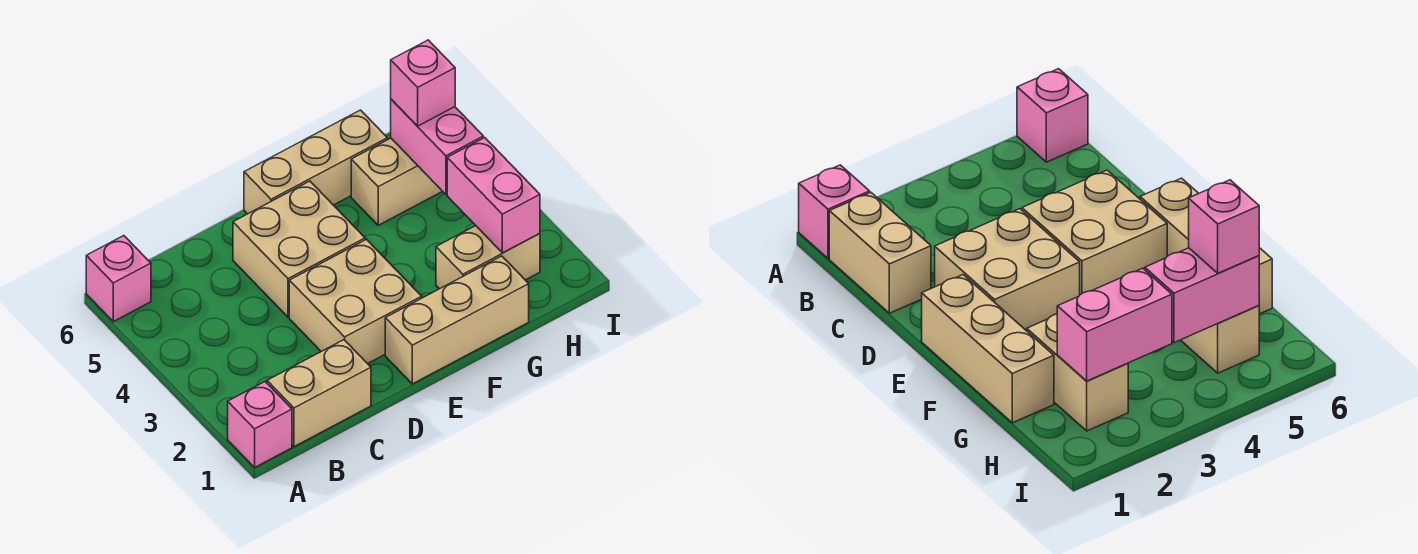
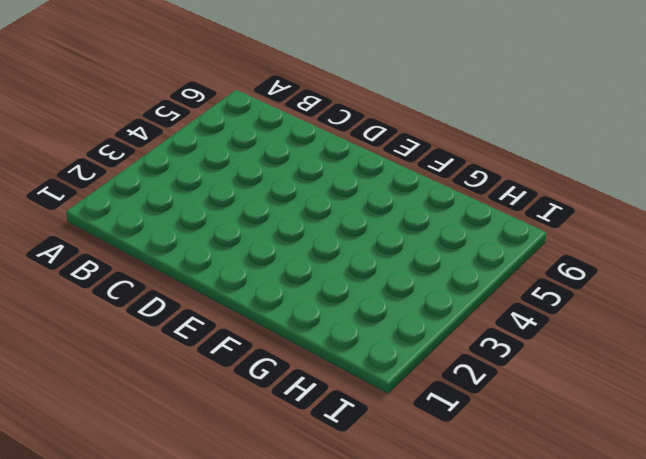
none -> pink brick A1 level 1
none -> pink brick A6 level 1
none -> tan brick B1:C1 level 1

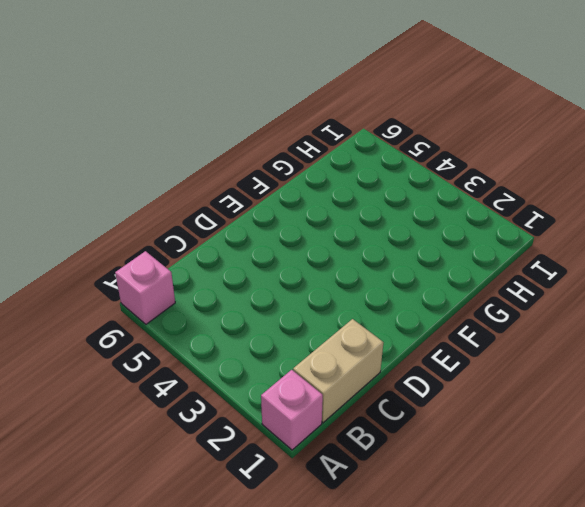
none -> tan brick D2:E3 level 1
none -> tan brick D4:E5 level 1
none -> tan brick E1:G1 level 1

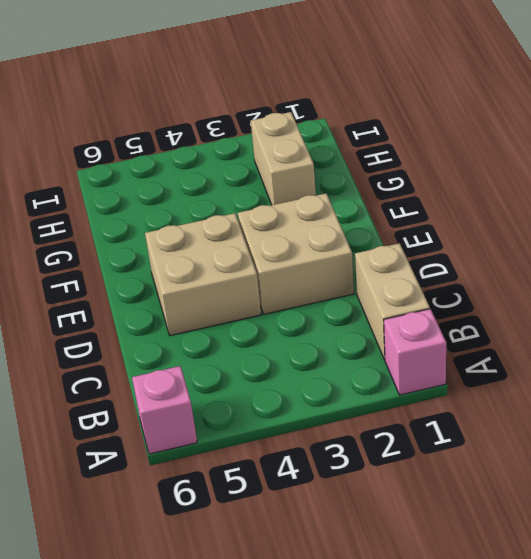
none -> tan brick E1:G1 level 1
none -> tan brick E6:G6 level 1
none -> tan brick G5:H5 level 1

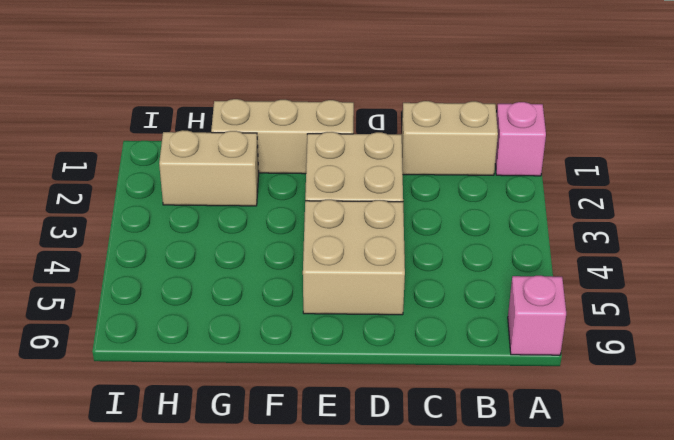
none -> tan brick E6:G6 level 1
none -> tan brick G5:H5 level 1
none -> pink brick H2:H3 level 2

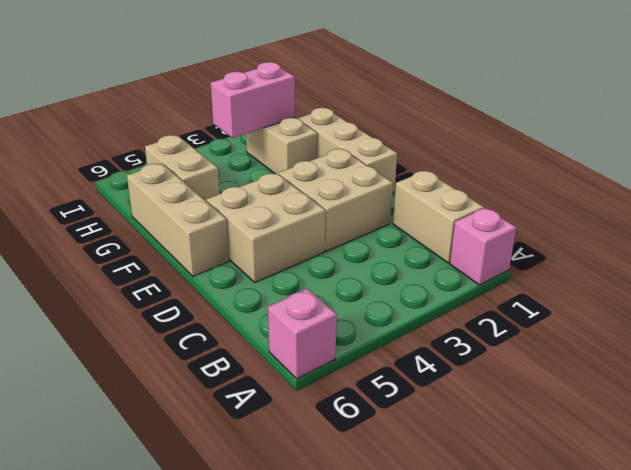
none -> pink brick H4:H5 level 2
none -> pink brick H5 level 3

